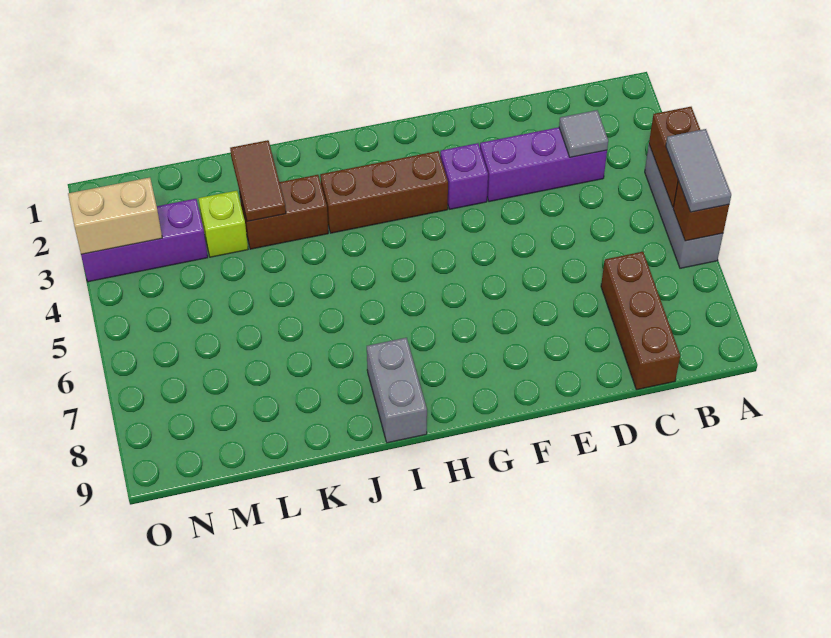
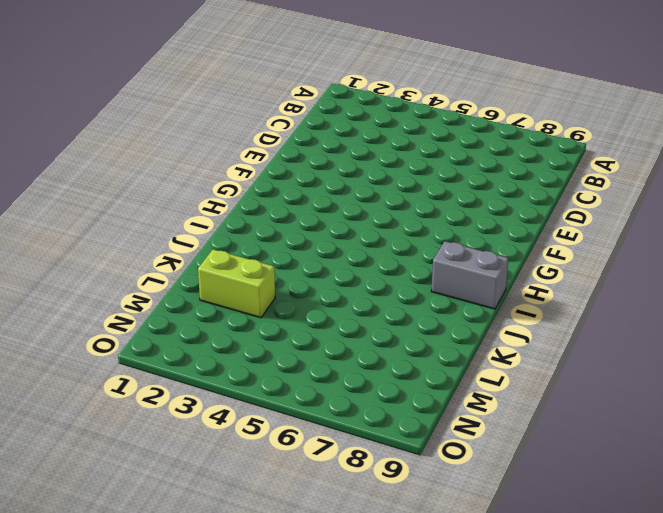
lime brick L2:L3 level 1 -> lime brick L3 level 1
none -> grey brick A4:A6 level 1
none -> purple brick C3:E3 level 1
none -> brown brick C7:C9 level 1

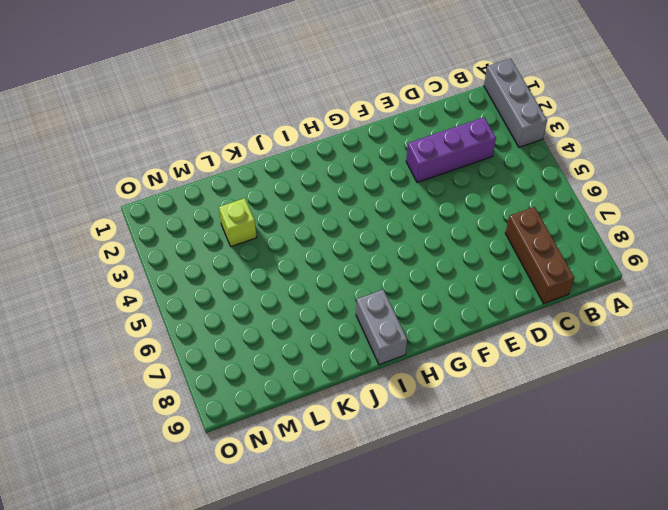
grey brick A1:A3 level 1 -> grey brick A4:A6 level 1
none -> purple brick F3 level 1
none -> brown brick G3:I3 level 1
none -> brown brick J3:K3 level 1

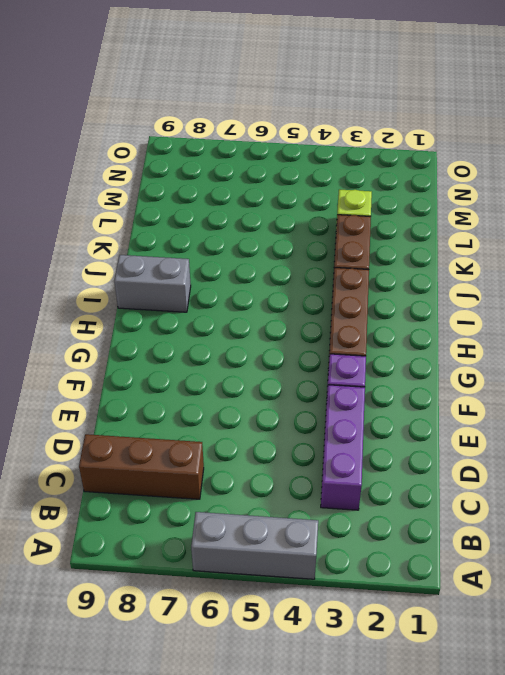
none -> purple brick M3:O3 level 1
none -> brown brick A4:A5 level 2
none -> brown brick A6 level 2

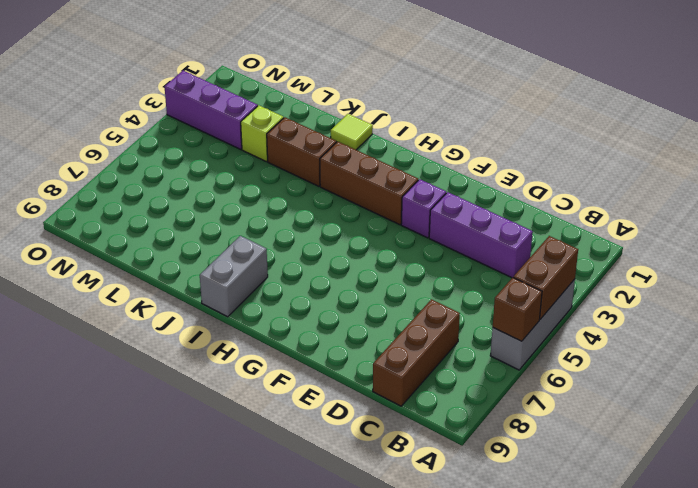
lime tile J1 level 1 -> none
none -> grey tile C3 level 2
none -> brown tile K2:K3 level 2
none -> tan brick N3:O3 level 2

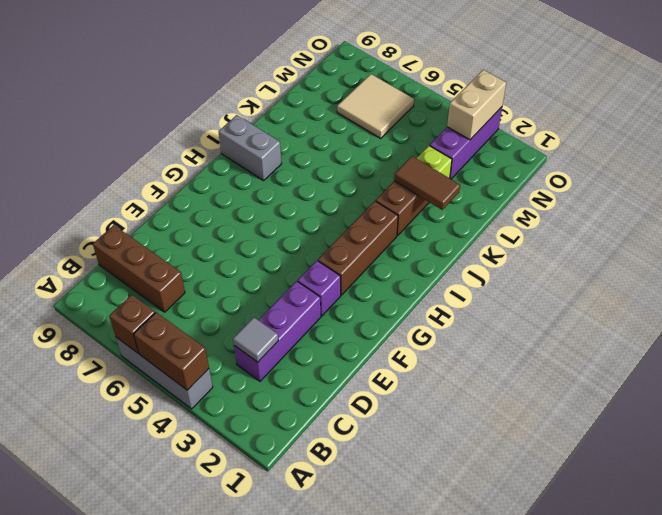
tan tile M6:N7 level 1 -> none
none -> grey tile A5:A6 level 3

